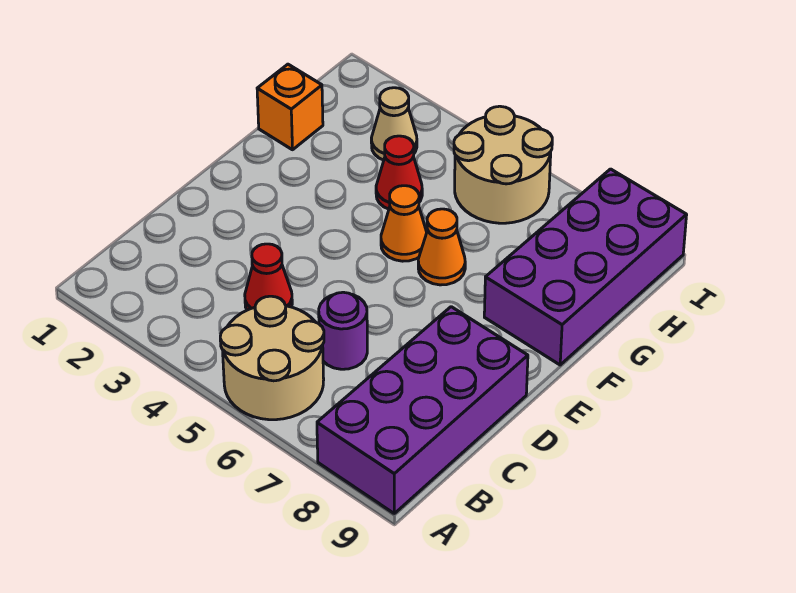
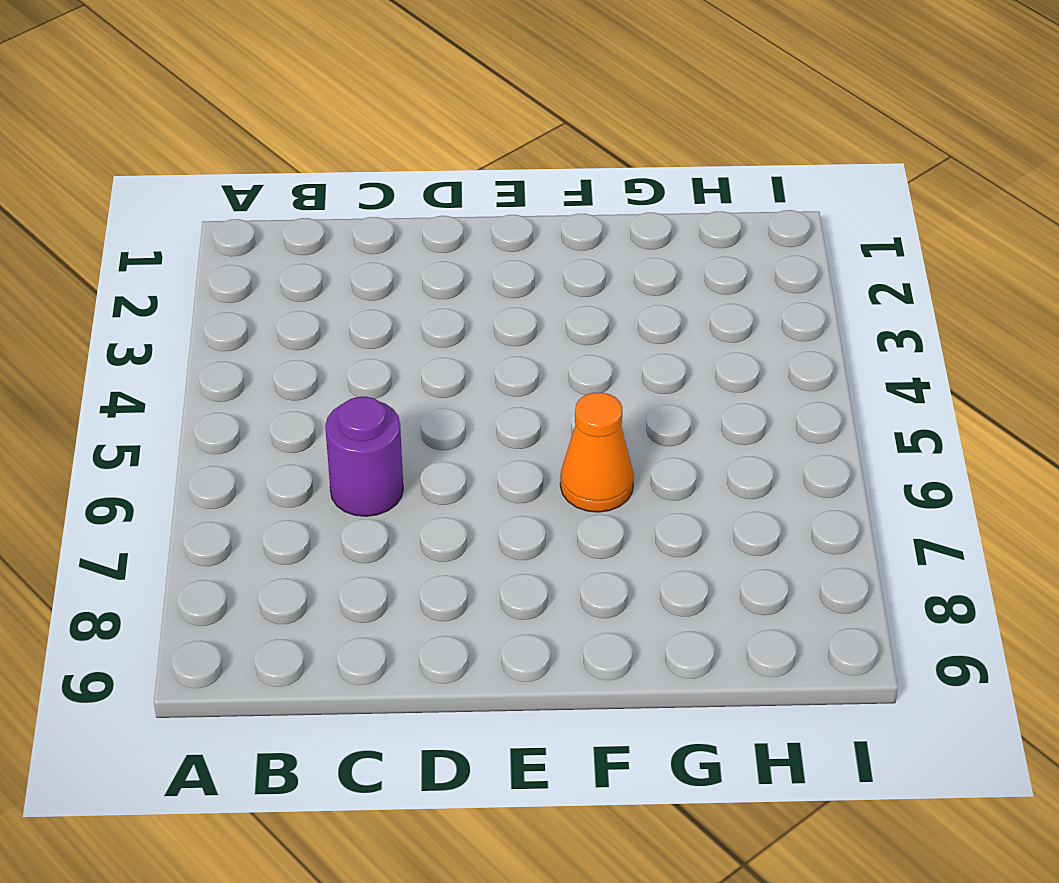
none -> tan round brick A5:B6 level 1
none -> purple brick A8:D9 level 1

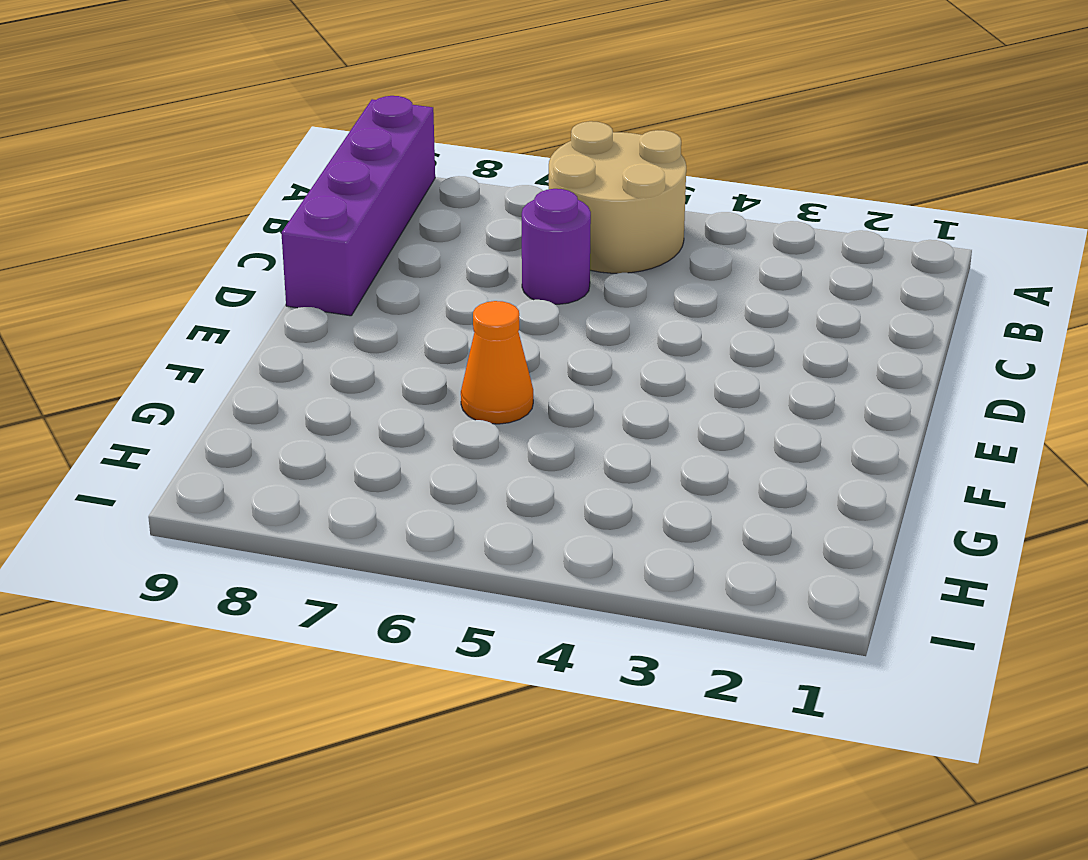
purple brick A9:D9 level 1 -> purple brick A8:D9 level 1
none -> red cone C4 level 1
none -> orange cone F5 level 1

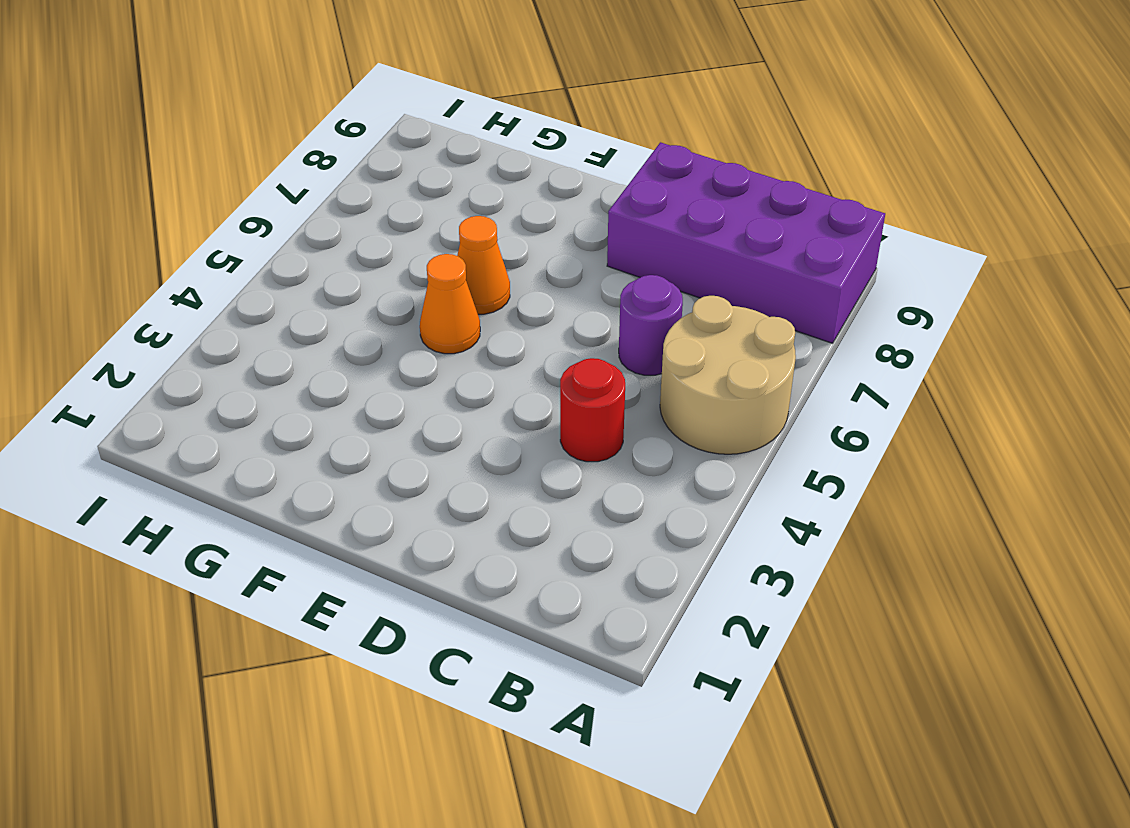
red round brick C4 level 1 -> red cone C4 level 1
none -> purple brick F8:I9 level 1
none -> orange brick G1 level 1

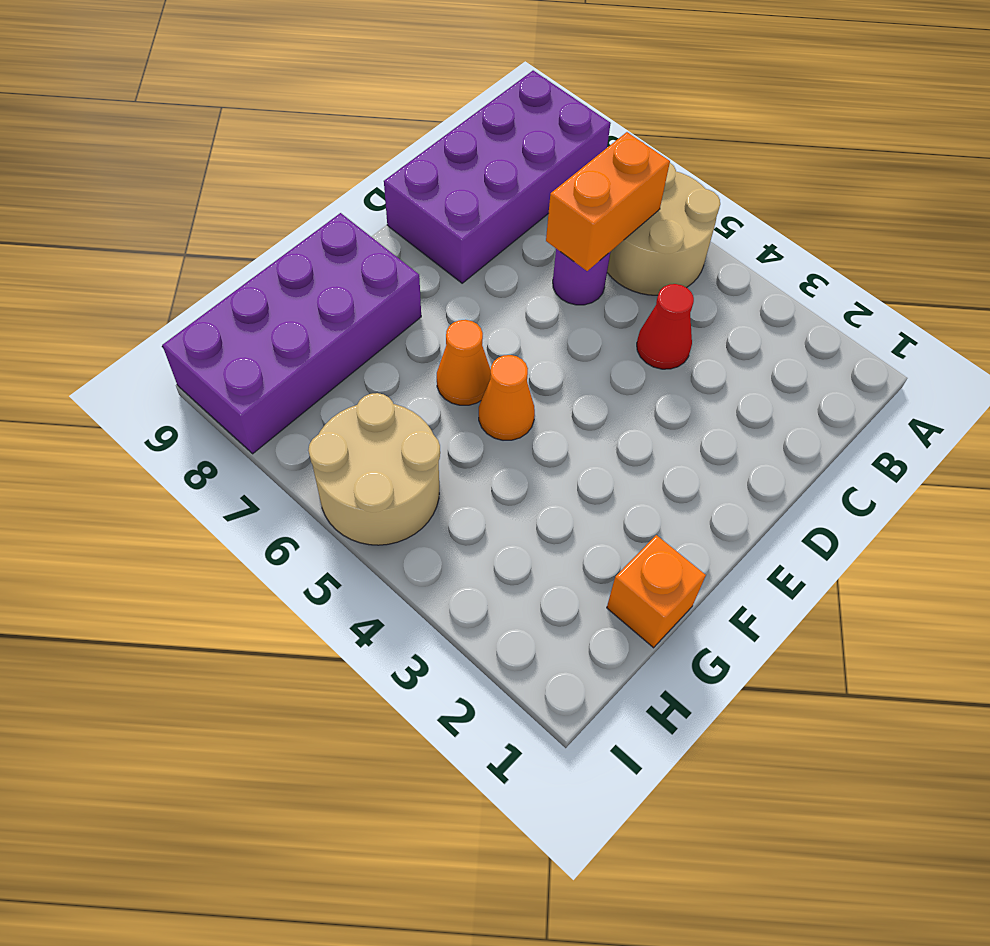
orange brick B6:C6 level 2 -> none
none -> red cone G4 level 1
none -> tan cone H3 level 1

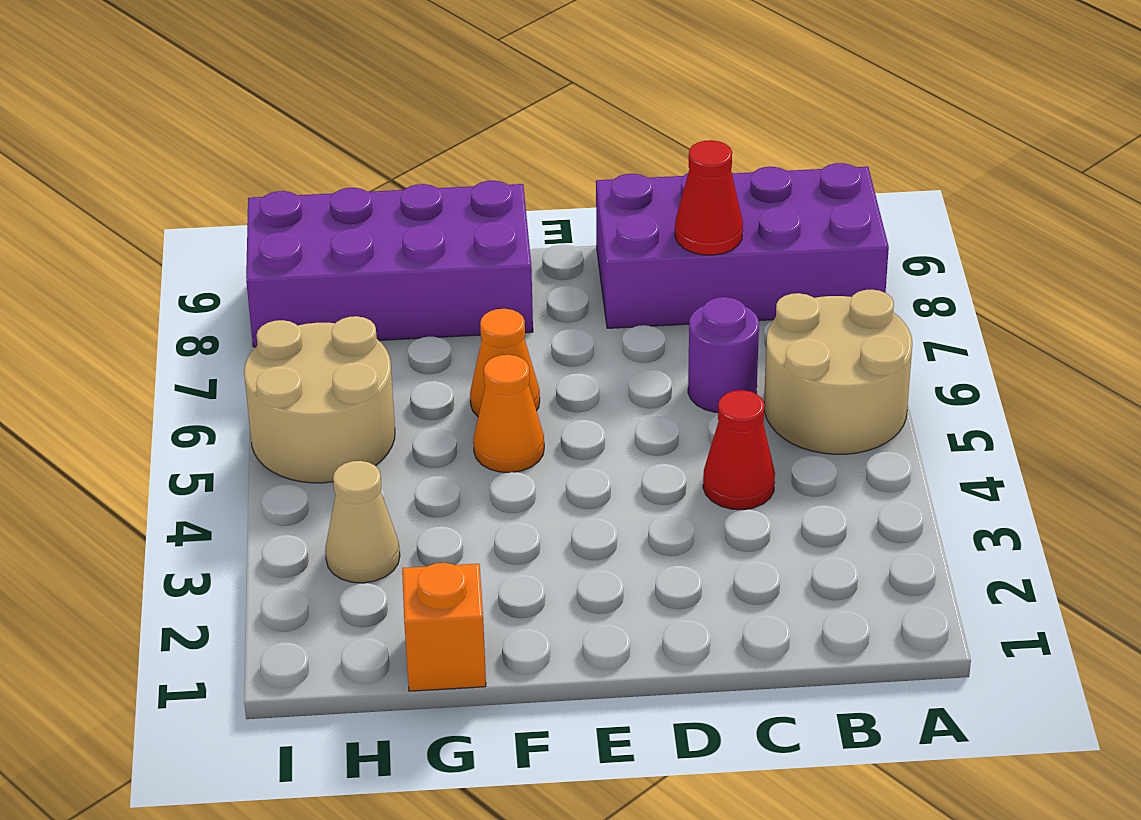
red cone C8 level 2 -> red cone G4 level 1

